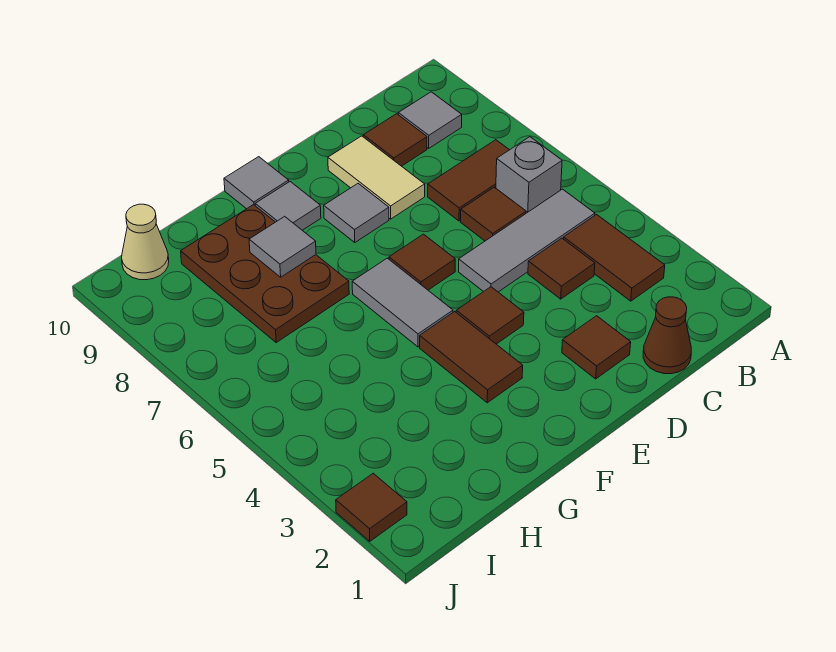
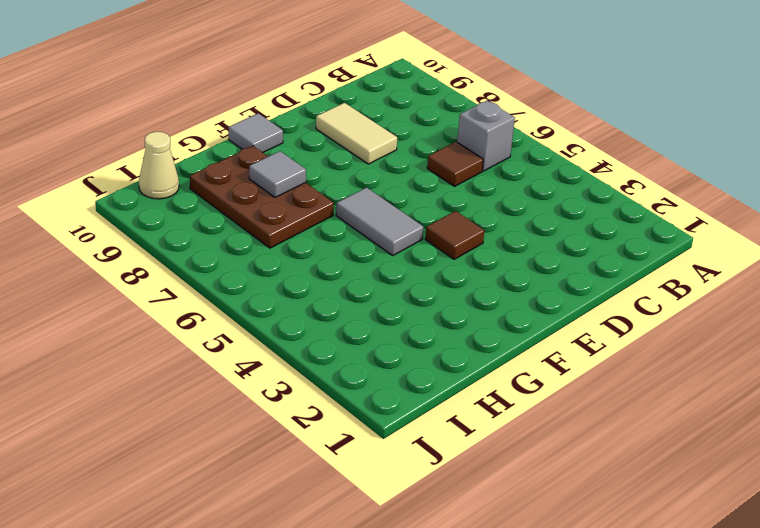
none -> brown tile B3:B4 level 1
none -> grey tile B5:D5 level 1
none -> brown tile B7:C7 level 1

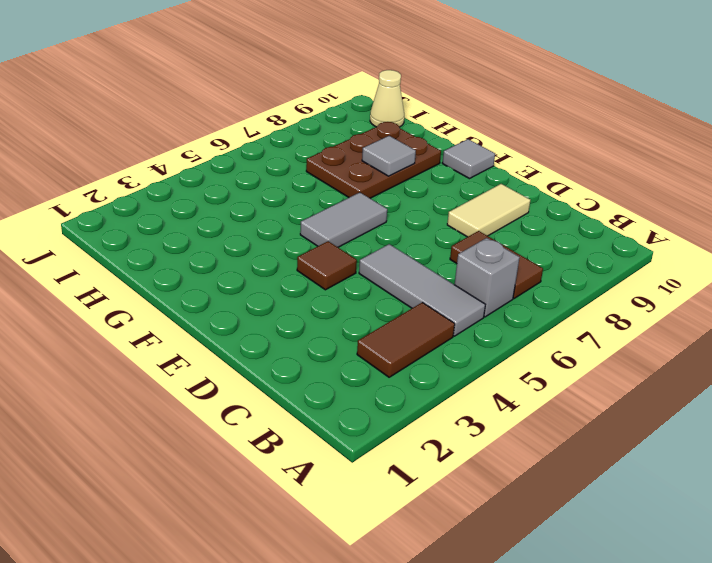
none -> grey tile B9 level 1
none -> brown cone C1 level 1
none -> brown tile C4 level 1

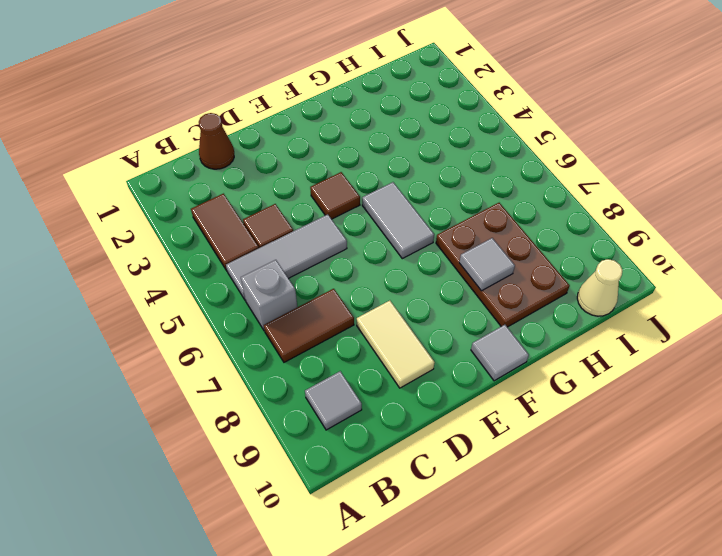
none -> brown tile C6 level 1
none -> brown tile C9 level 1
none -> brown tile D2 level 1

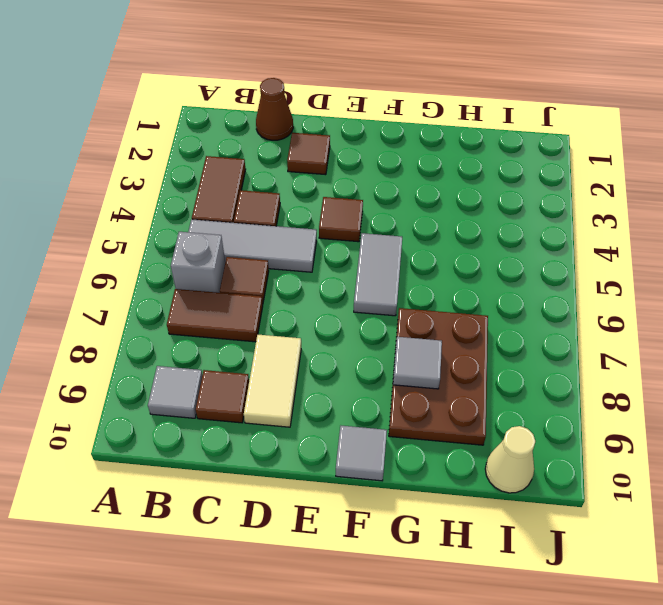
none -> brown tile E6 level 1
none -> grey tile E8 level 1
none -> brown tile F3:F4 level 1

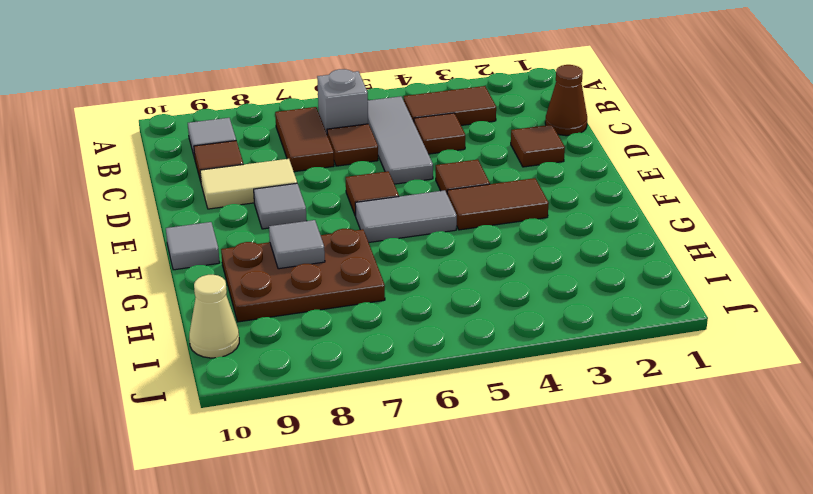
none -> grey tile F9 level 1
none -> brown tile J2 level 1

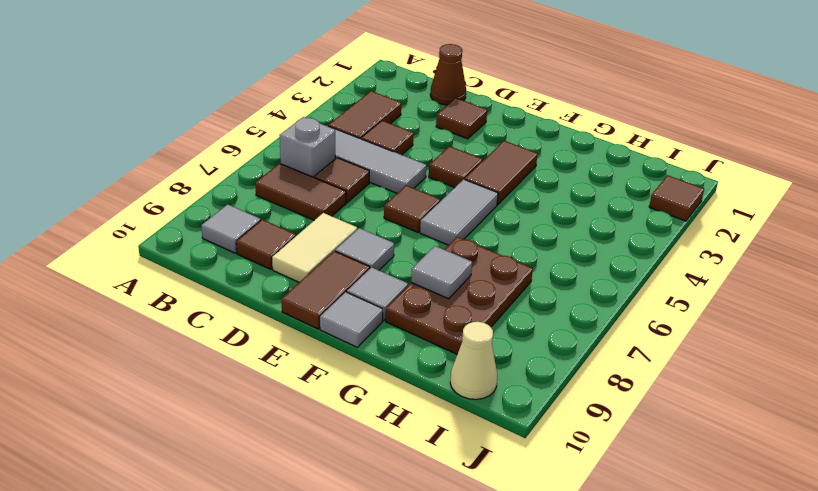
brown tile E9:E10 level 1 -> none

